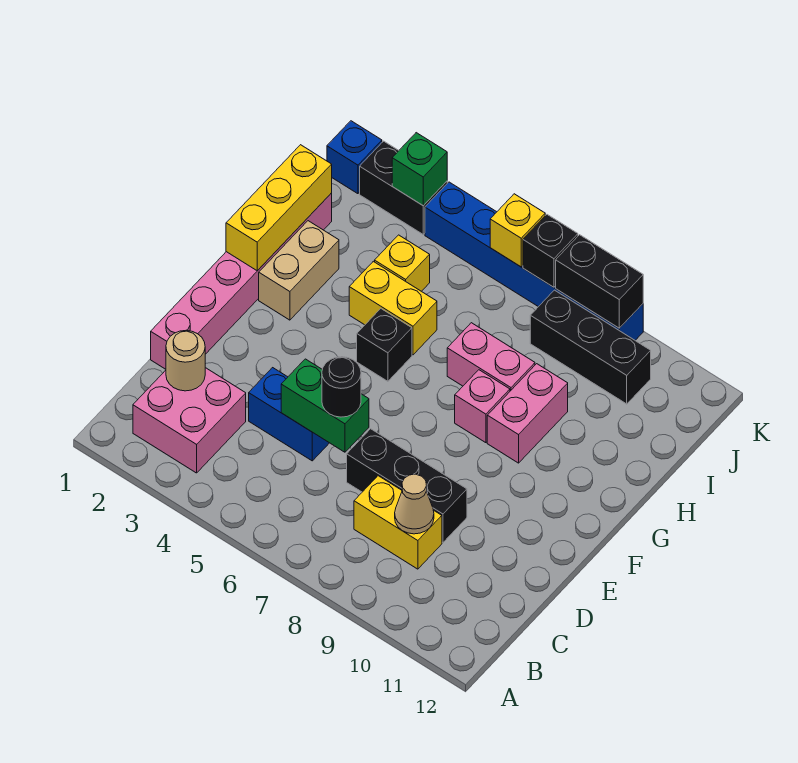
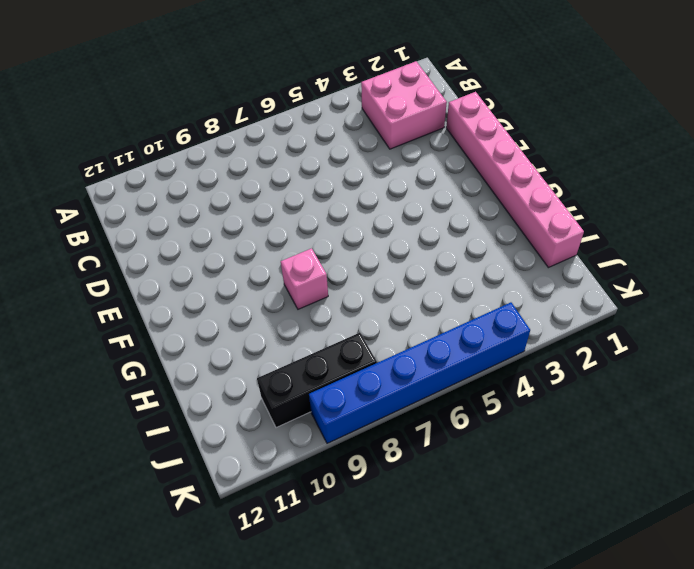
none -> yellow brick C8:C9 level 1
none -> blue brick D4:D5 level 1
none -> black brick D7:D9 level 1

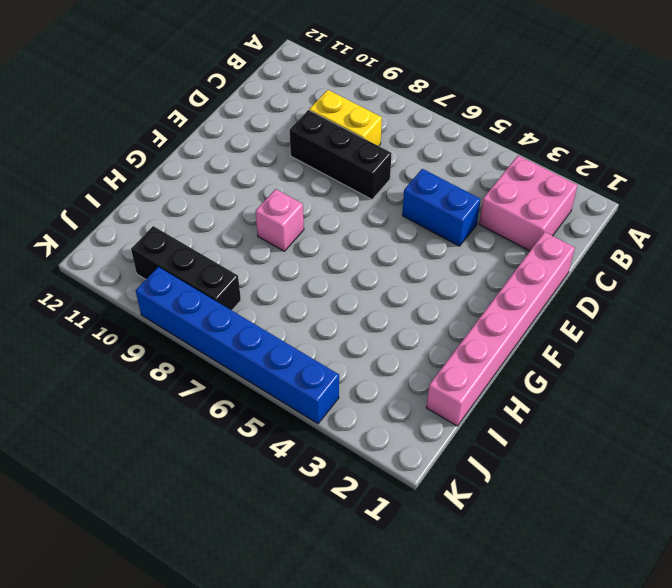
none -> tan brick G2:H2 level 1
none -> black brick G5 level 1
none -> pink brick G9:H9 level 1

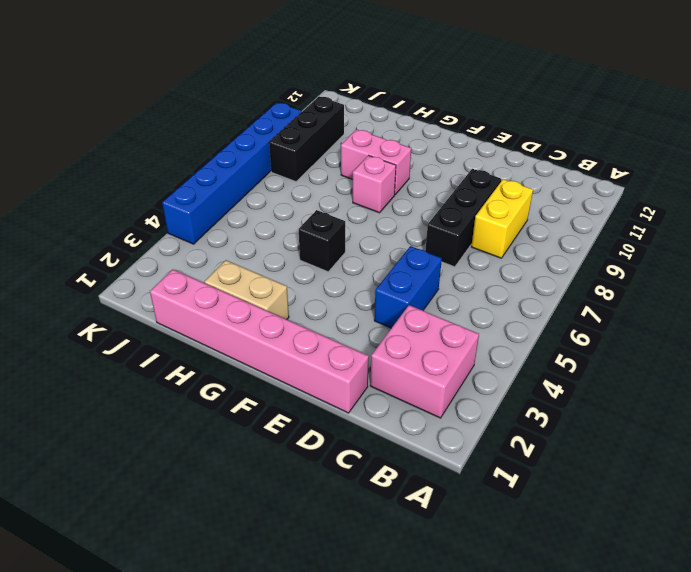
none -> yellow brick H4:H5 level 1
none -> pink brick H7:H8 level 1
none -> yellow brick I4 level 1

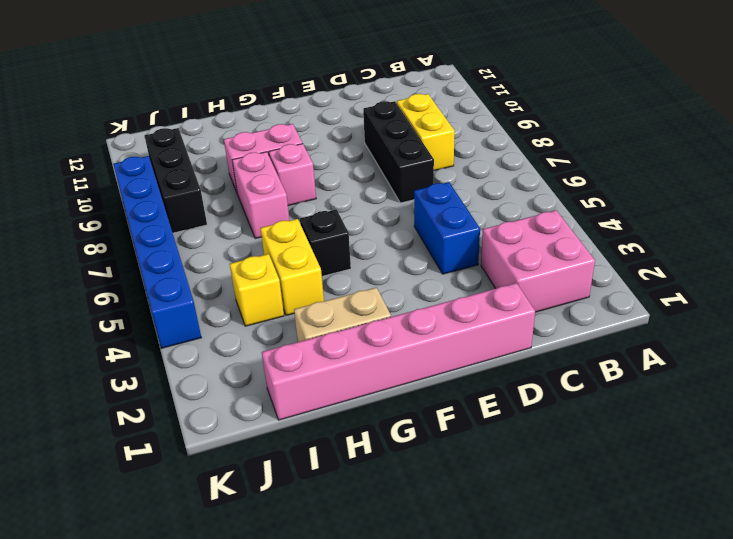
none -> blue brick K1 level 1
none -> black brick K2:K3 level 1
none -> tan round brick C2 level 2

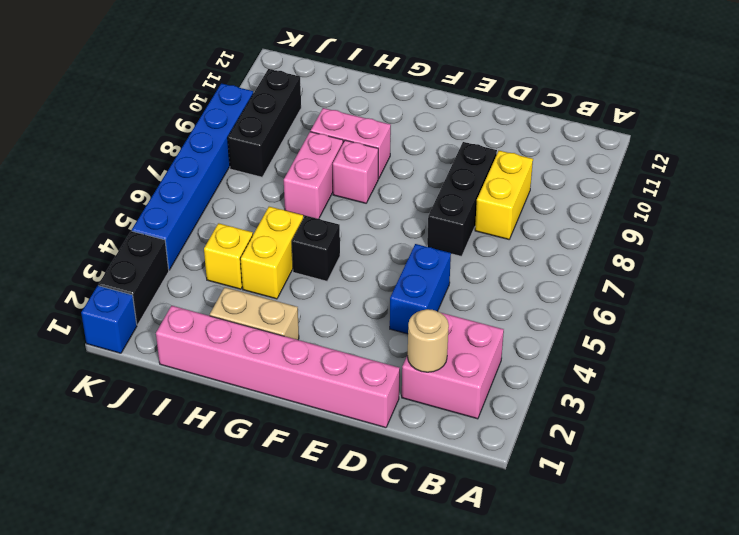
none -> tan cone C9 level 2
none -> green brick D5:D6 level 2
none -> yellow brick G1:I1 level 2

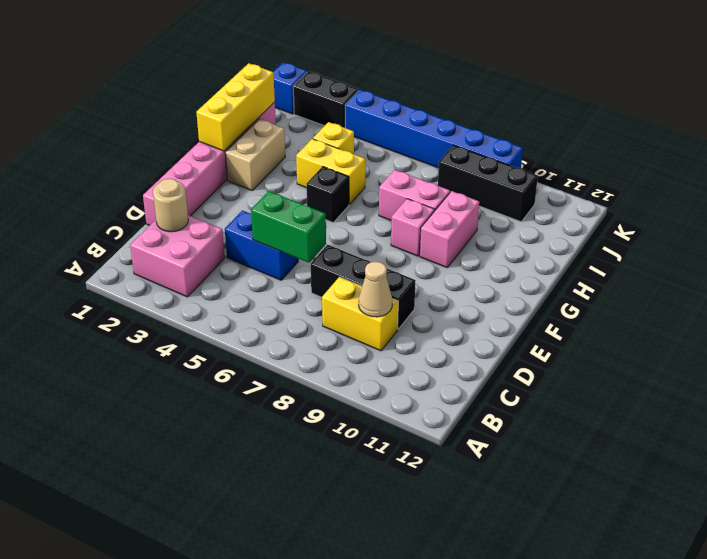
none -> green brick K3 level 2
none -> yellow brick K6 level 2
none -> black brick K7 level 2

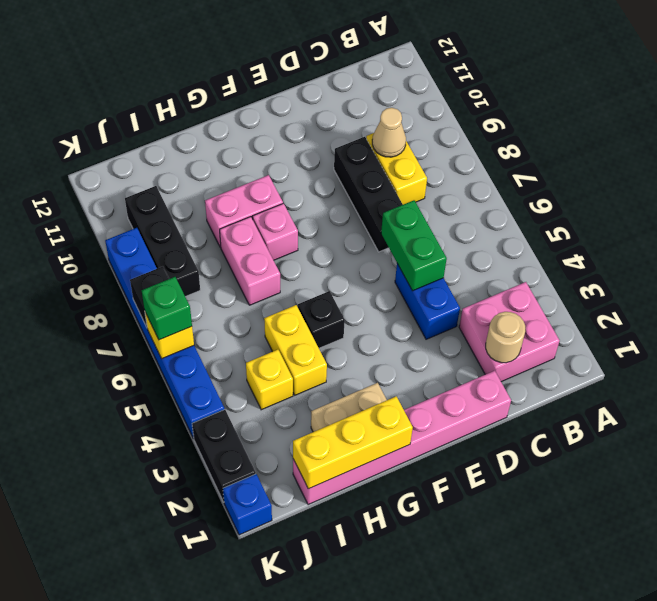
green brick K6 level 3 -> green brick K3 level 2
none -> black brick K8:K9 level 2
none -> black round brick D6 level 3

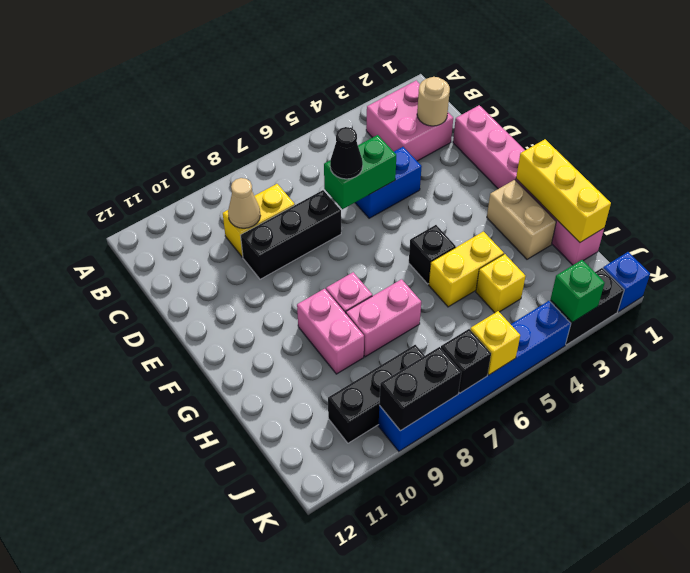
black cone D6 level 3 -> black round brick D6 level 3

